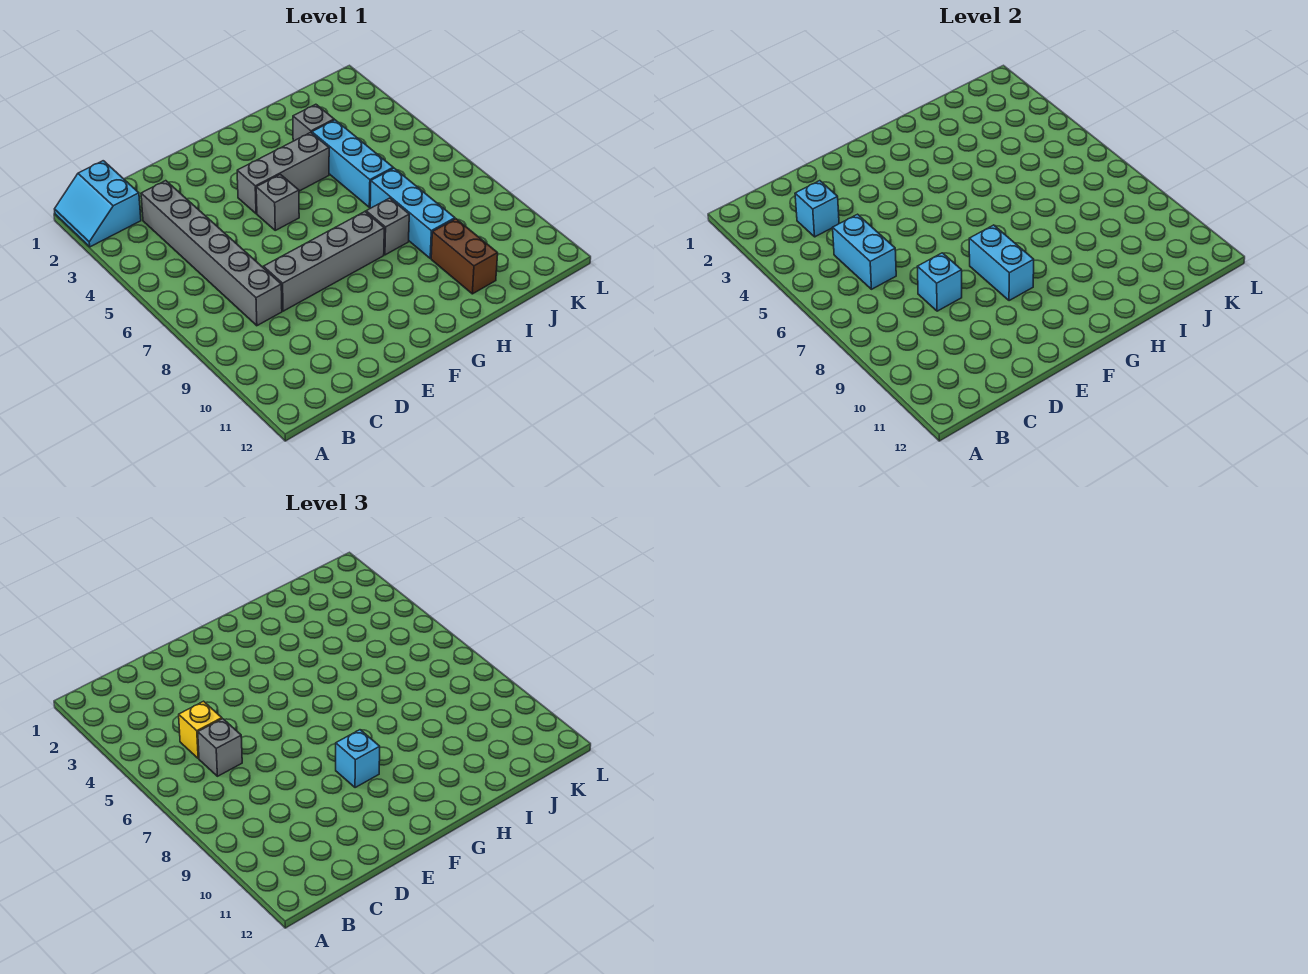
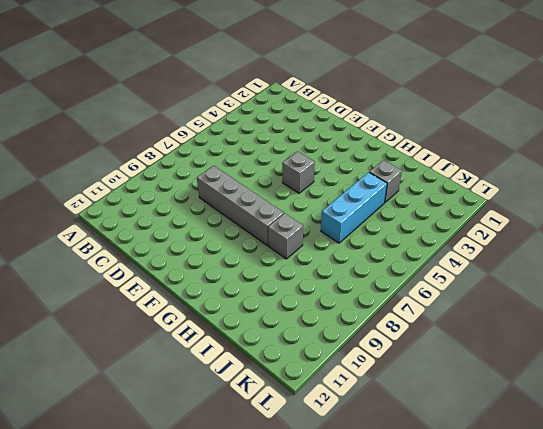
none -> cyan slope A1:B2 level 1 top B
none -> grey brick C3:C8 level 1
none -> grey brick F4:H4 level 1

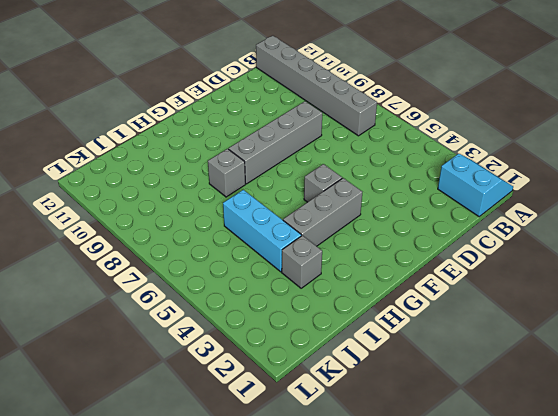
grey brick B7:B12 level 1 -> grey brick C3:C8 level 1
none -> cyan brick I7:I9 level 1
none -> brown brick I10:I11 level 1
none -> cyan brick C3 level 2

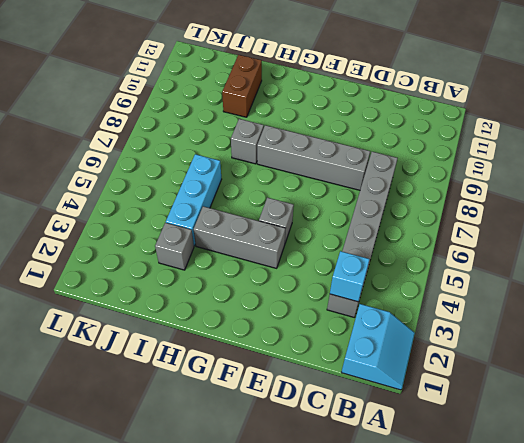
none -> cyan brick I7:I9 level 1
none -> cyan brick C5:C6 level 2
none -> cyan brick D8 level 2

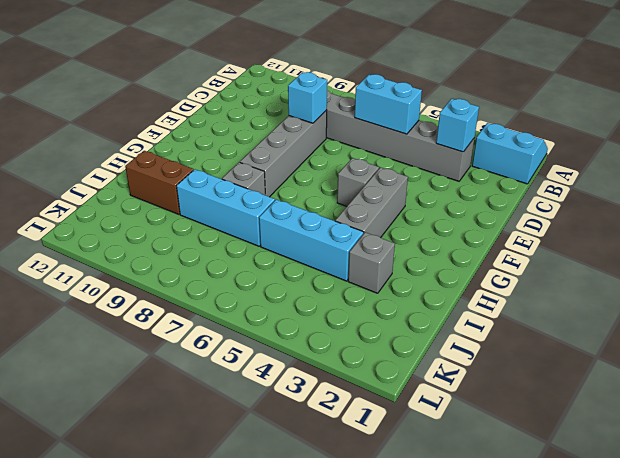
none -> cyan brick F8:F9 level 2
none -> yellow brick C5 level 3
none -> grey brick C6 level 3

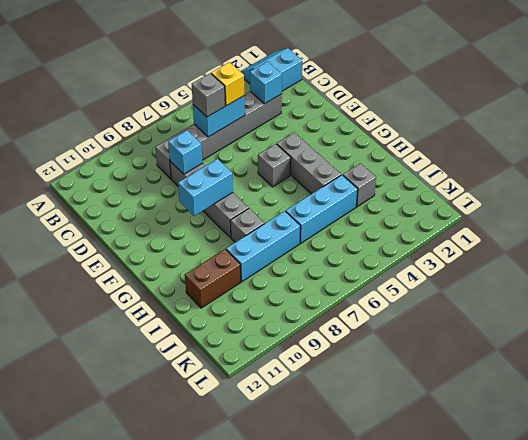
none -> cyan brick F9 level 3

